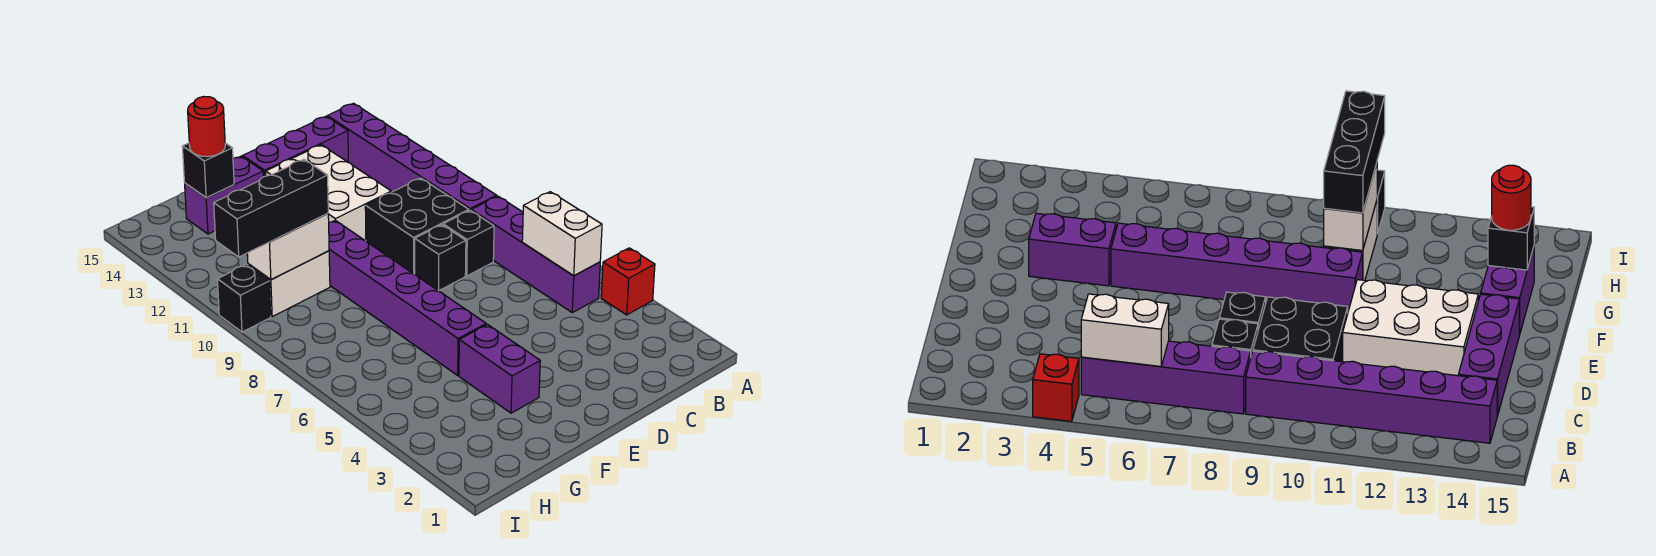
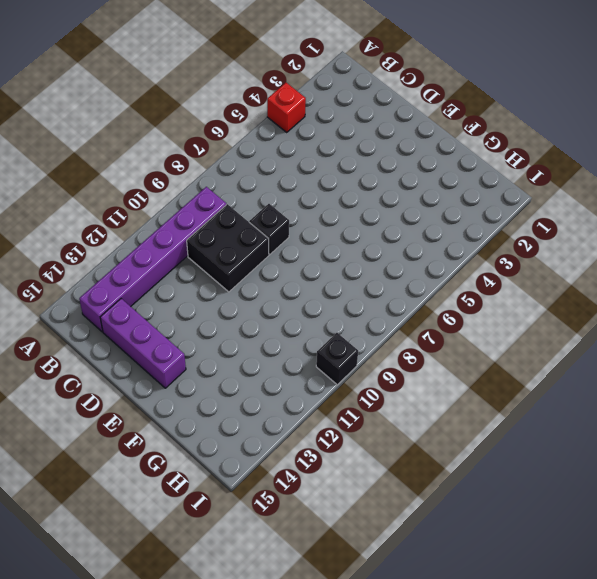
none -> purple brick B5:B8 level 1
none -> black brick C8 level 1
none -> white brick D11:E13 level 1

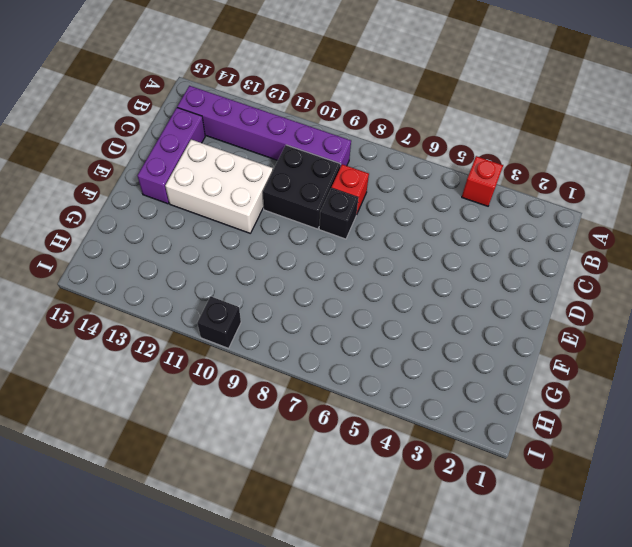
red brick C8 level 1 -> black brick C8 level 1
none -> purple brick B5:B8 level 1
none -> purple brick F3:F4 level 1
none -> purple brick F5:F10 level 1

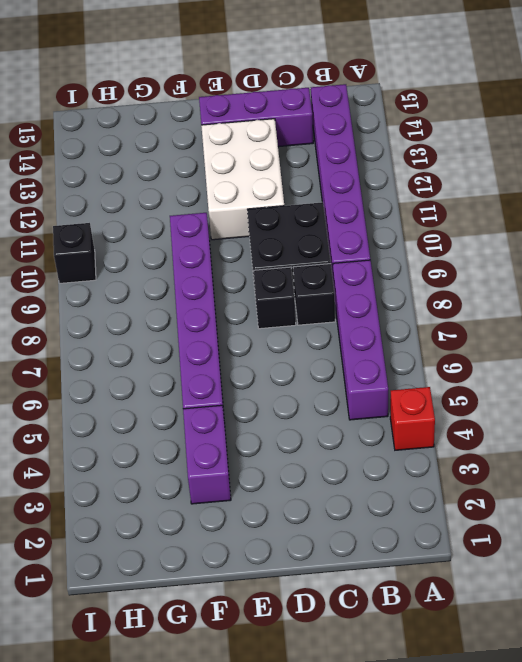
none -> purple brick F14:G14 level 1
none -> white brick G10:H10 level 1
none -> white brick B5:B6 level 2

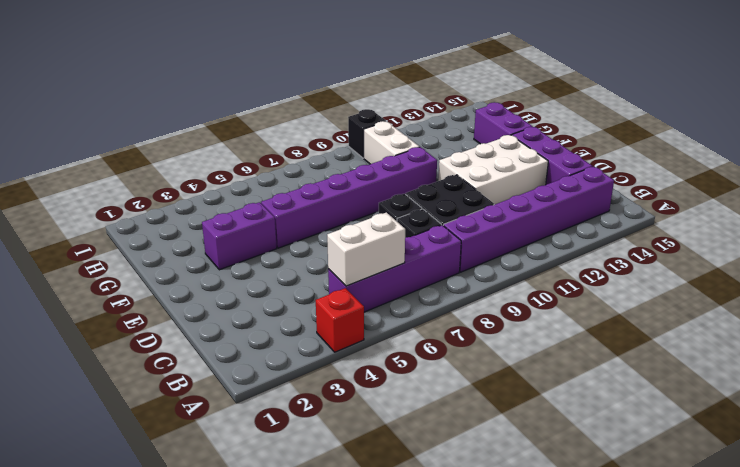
none -> white brick G10:H10 level 2
none -> black brick G14 level 2
none -> black brick G10:I10 level 3

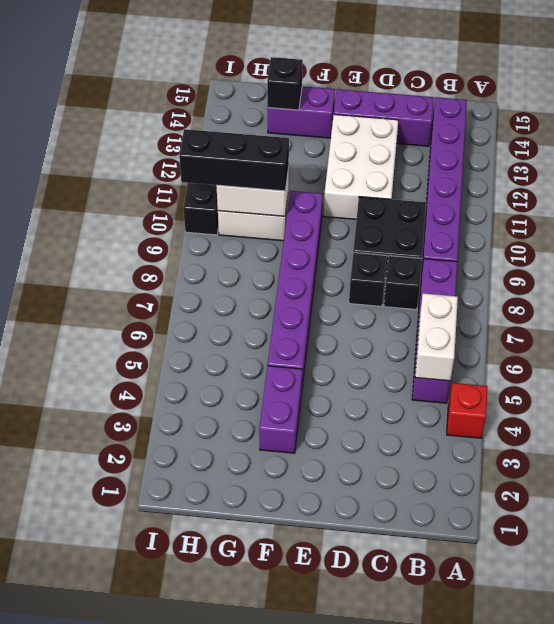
none -> red round brick G14 level 3

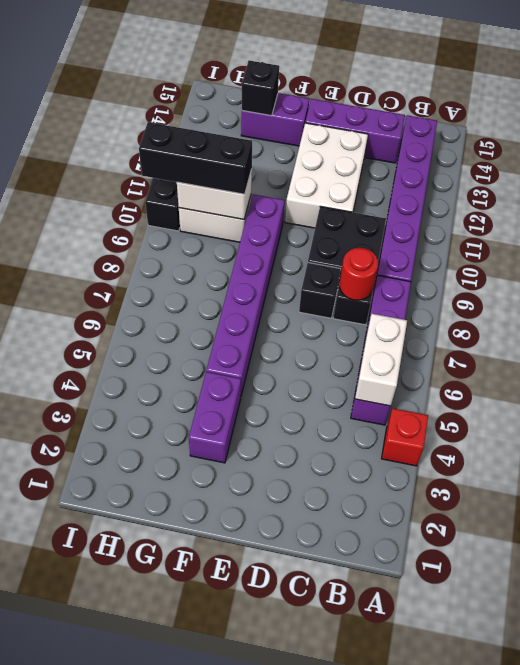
red round brick C8 level 2 -> red round brick G14 level 3

